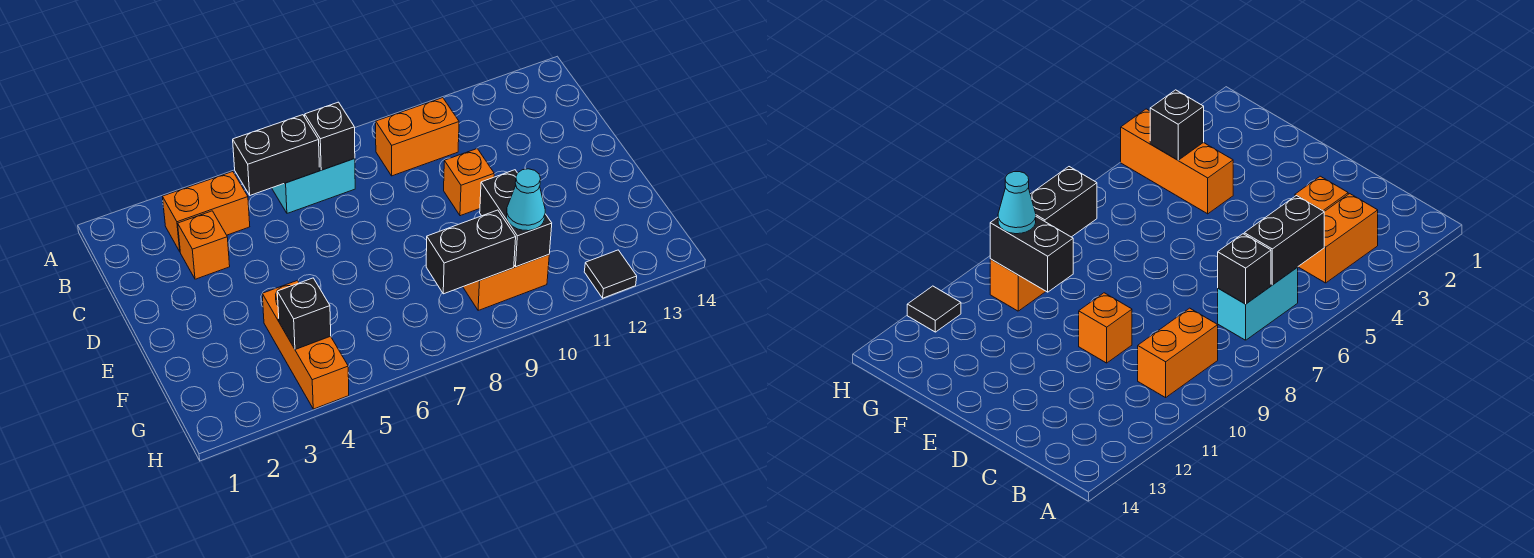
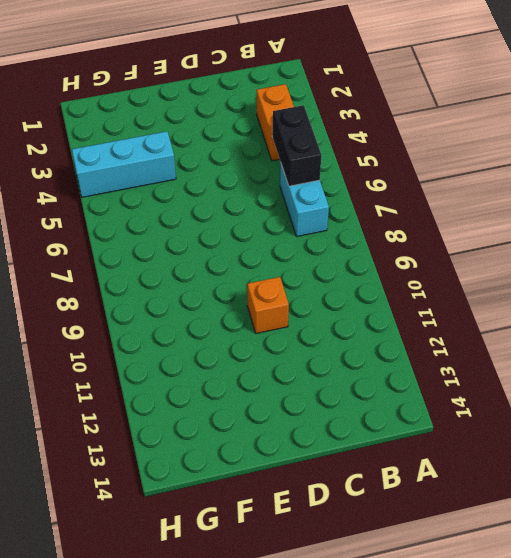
cyan brick F4:H4 level 1 -> orange brick F4:H4 level 1
none -> orange brick B9:B10 level 1
none -> orange brick C3 level 1
none -> orange brick G9:G10 level 1

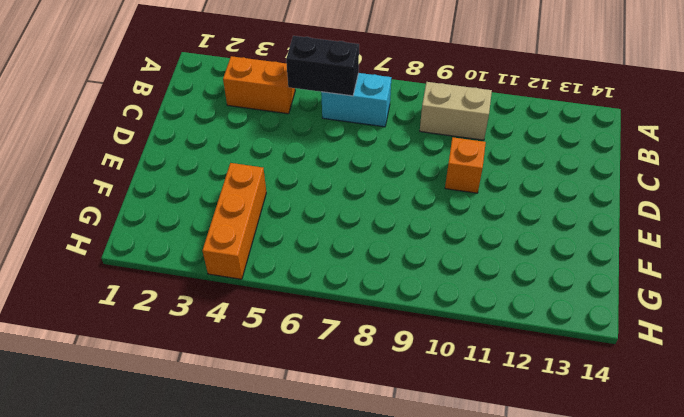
tan brick B9:B10 level 1 -> orange brick B9:B10 level 1
none -> orange brick C3 level 1
none -> orange brick G9:G10 level 1
none -> black tile H12 level 1

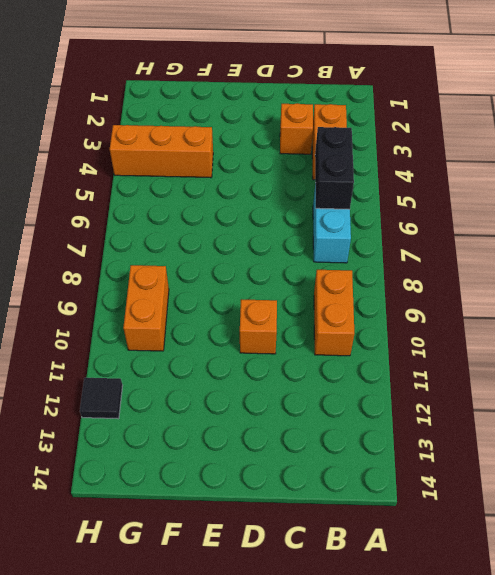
none -> black brick B7 level 2
none -> black brick F10:G10 level 2
none -> black brick G4 level 2

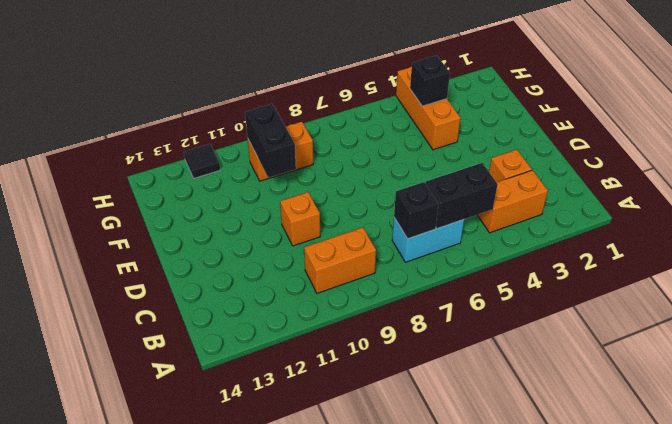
none -> black brick G8:G9 level 2
none -> cyan cone G10 level 3

